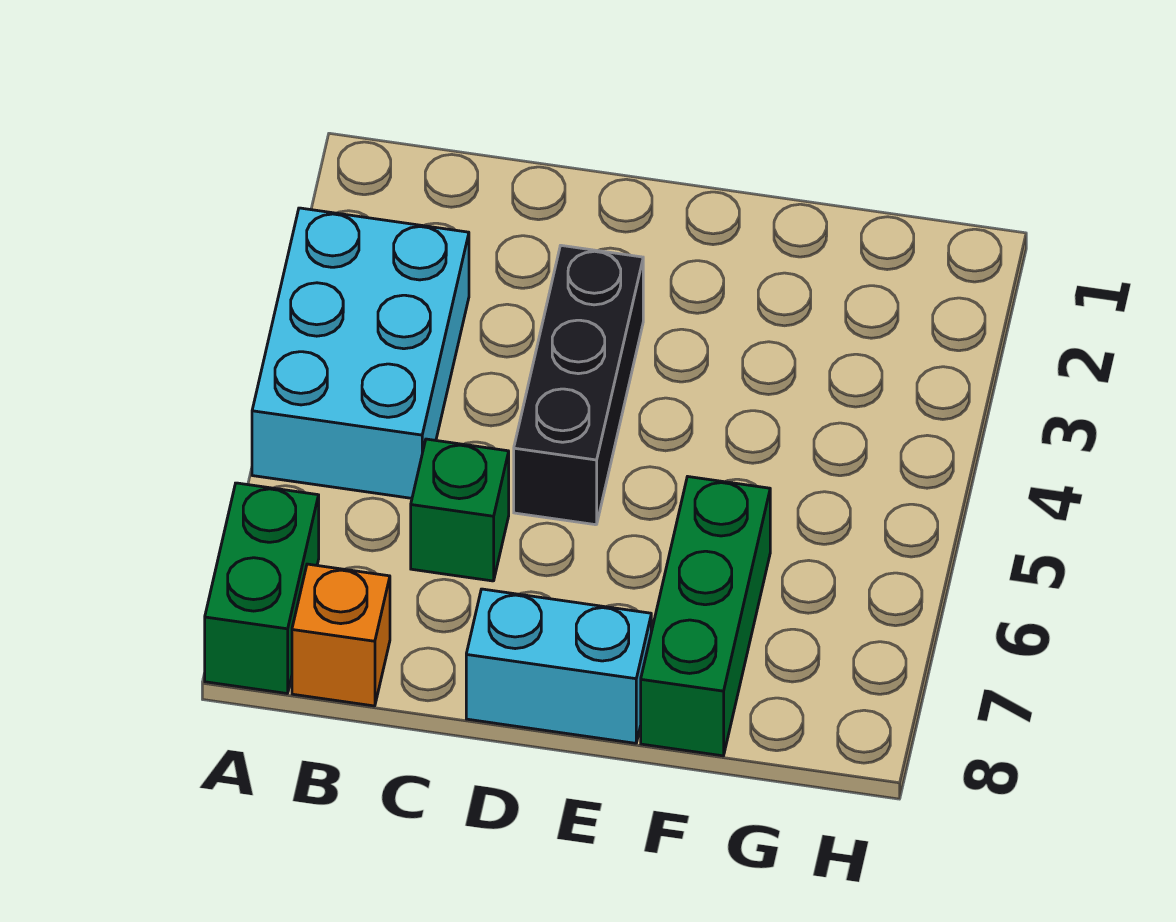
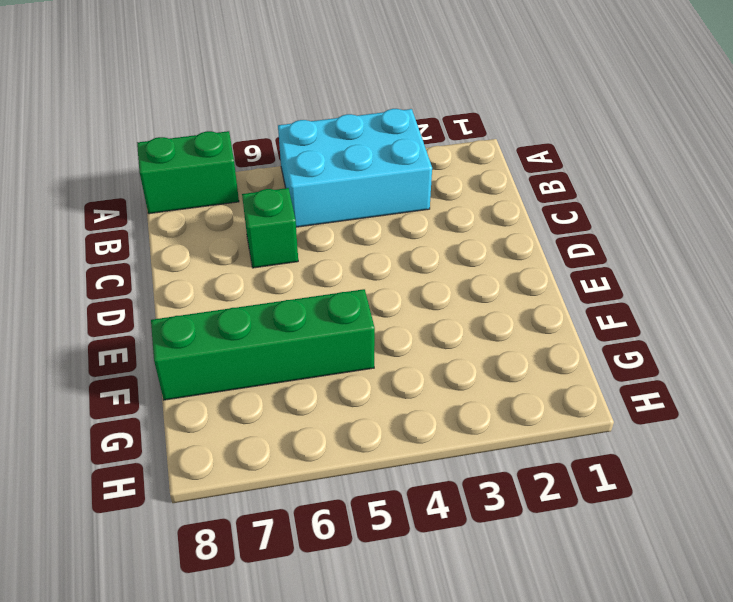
green brick F5:F8 level 1 -> green brick F6:F8 level 1
none -> orange brick B8 level 1
none -> black brick D3:D5 level 1

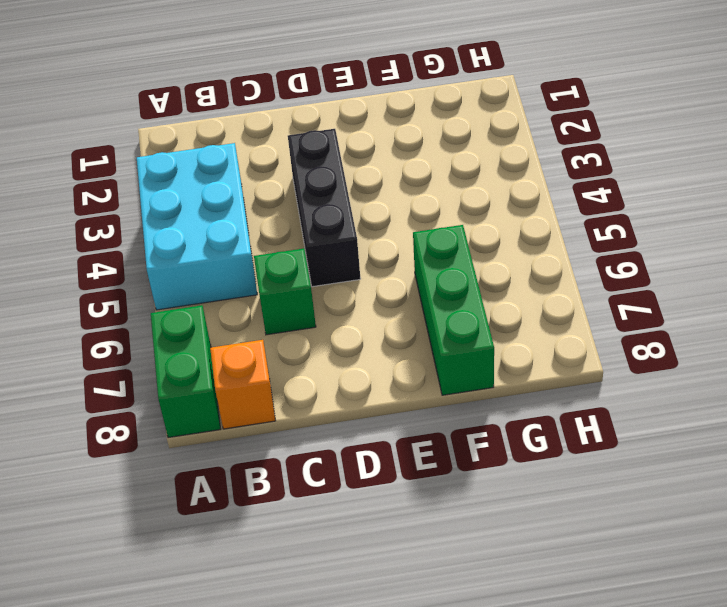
none -> cyan brick D8:E8 level 1

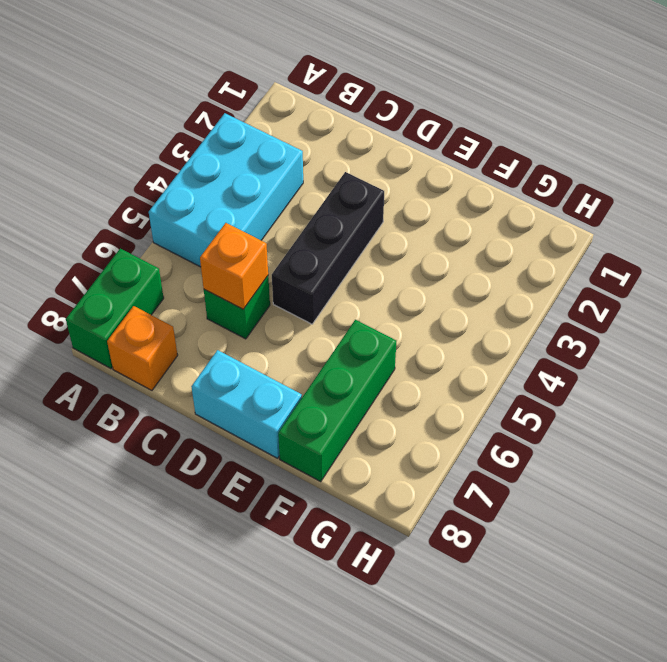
orange brick C6 level 2 -> none

